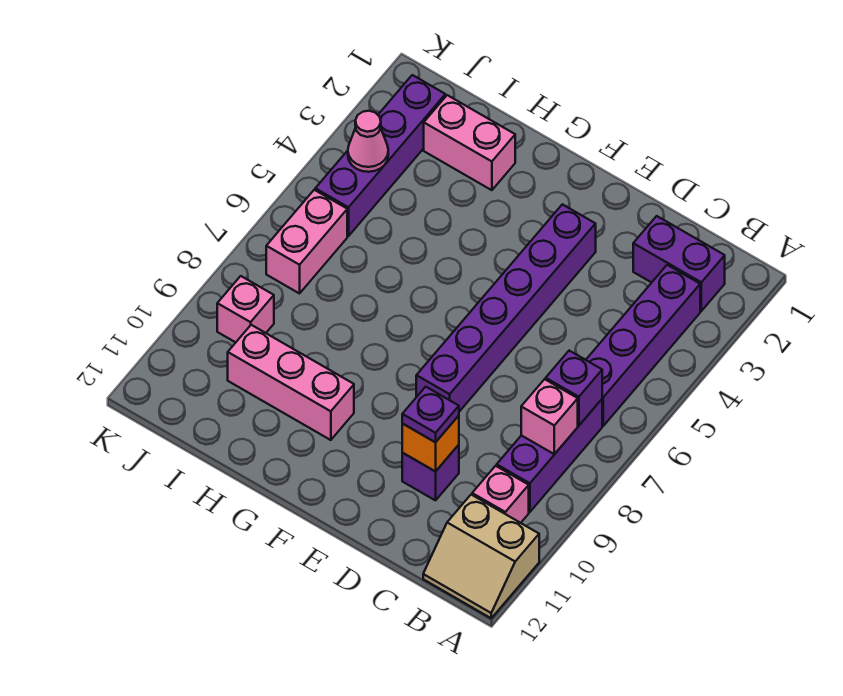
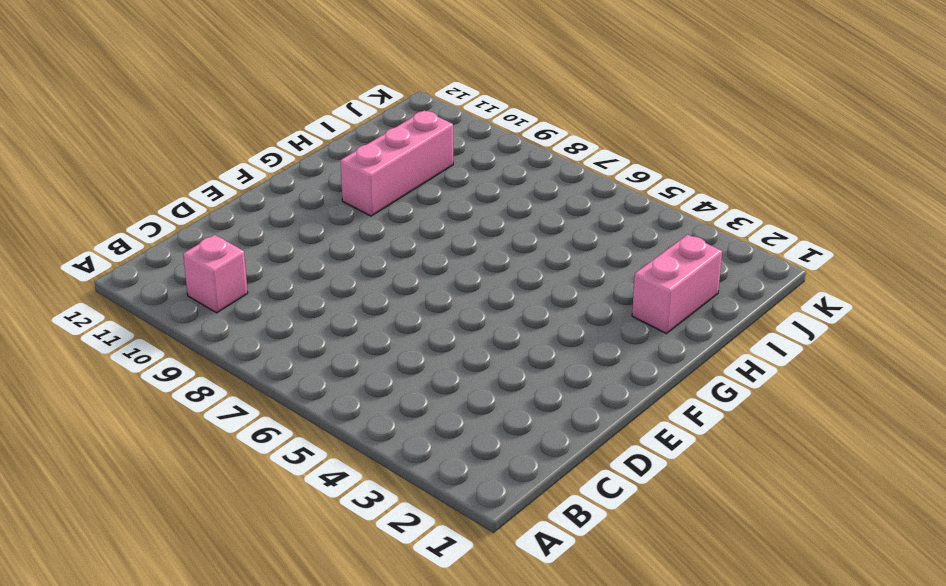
none -> tan slope A11:B12 level 1 top 11
none -> purple brick B2:C2 level 1
none -> purple brick B3:B6 level 1

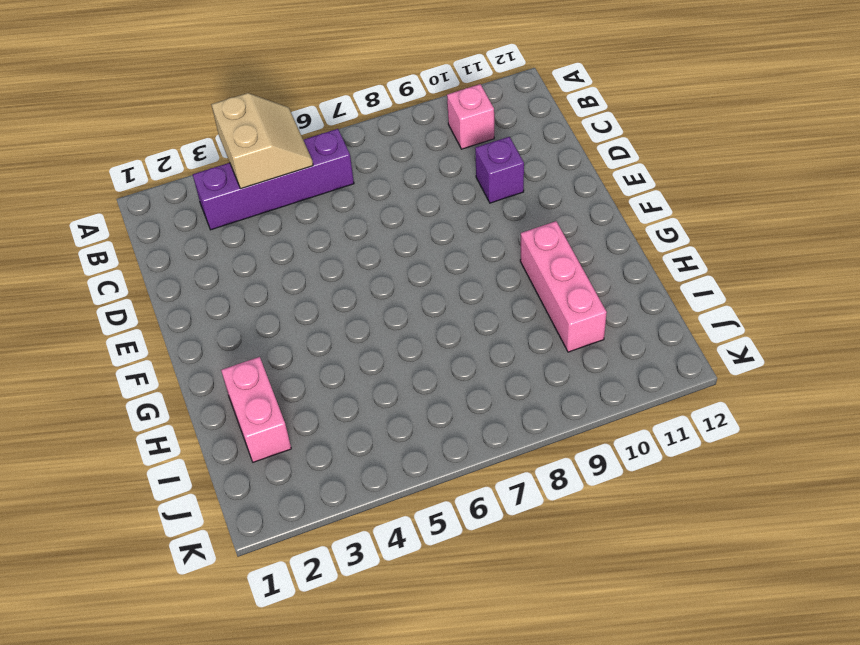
tan slope A4:B5 level 2 top 4 -> tan slope A11:B12 level 1 top 11
none -> purple brick B2:C2 level 1
none -> purple brick B7:B9 level 1
none -> purple brick E3:E8 level 1

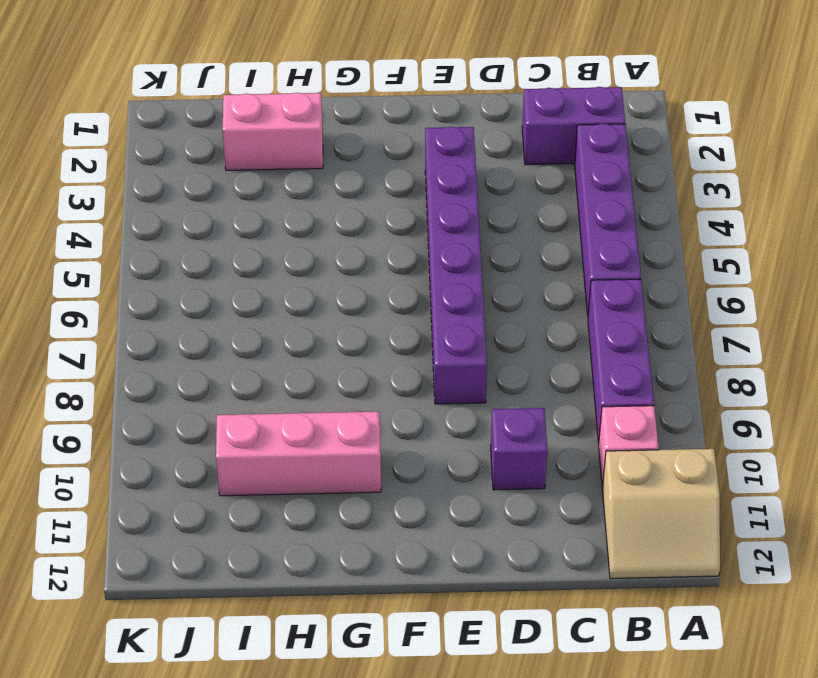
none -> purple brick J2:J5 level 1
none -> pink brick J6:J7 level 1
none -> pink brick J9 level 1

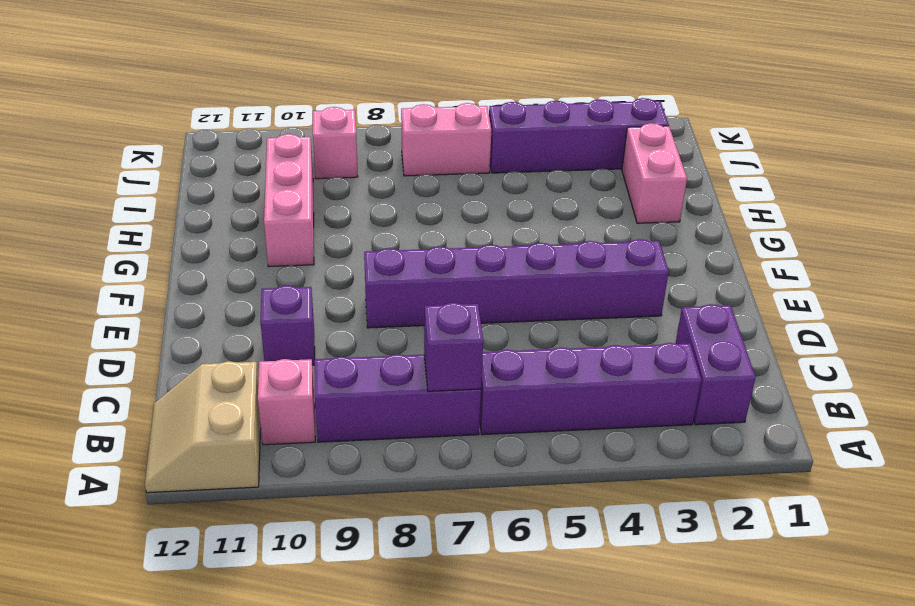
none -> pink brick B8 level 2
none -> orange brick D10 level 2
none -> pink cone J4 level 2

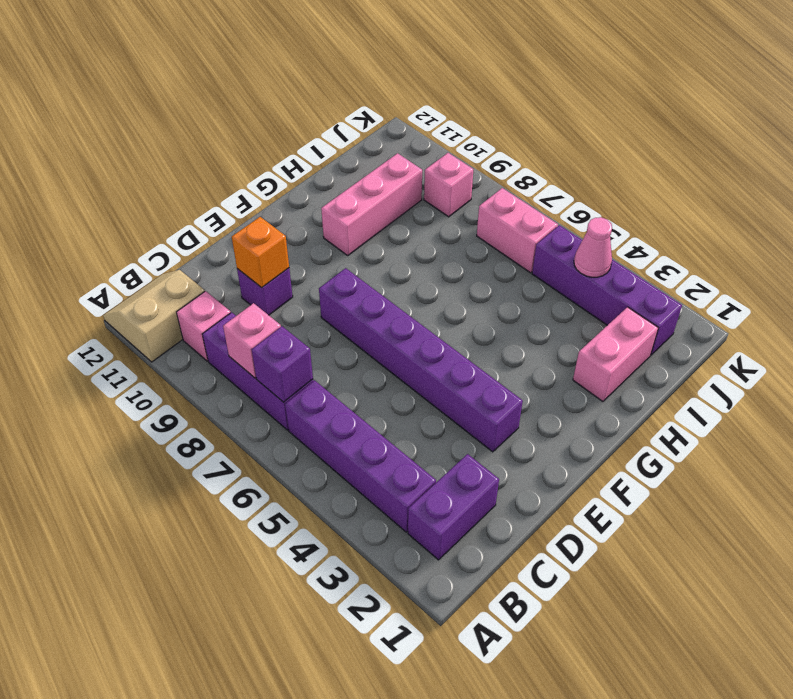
none -> purple plate D10 level 3

